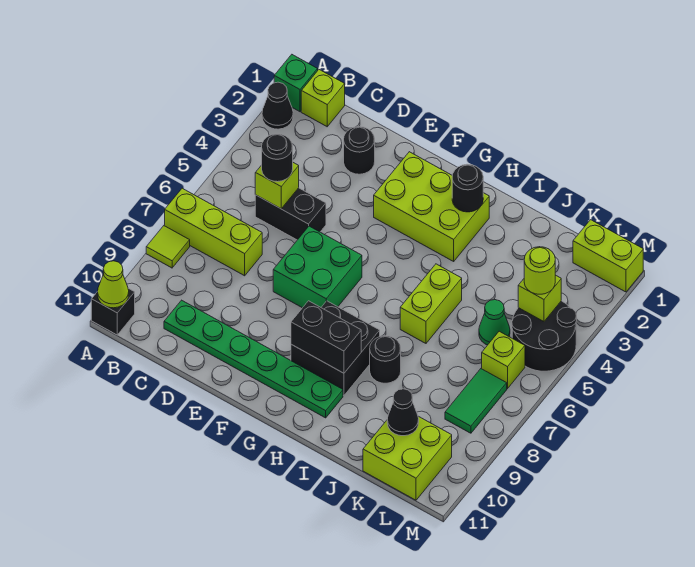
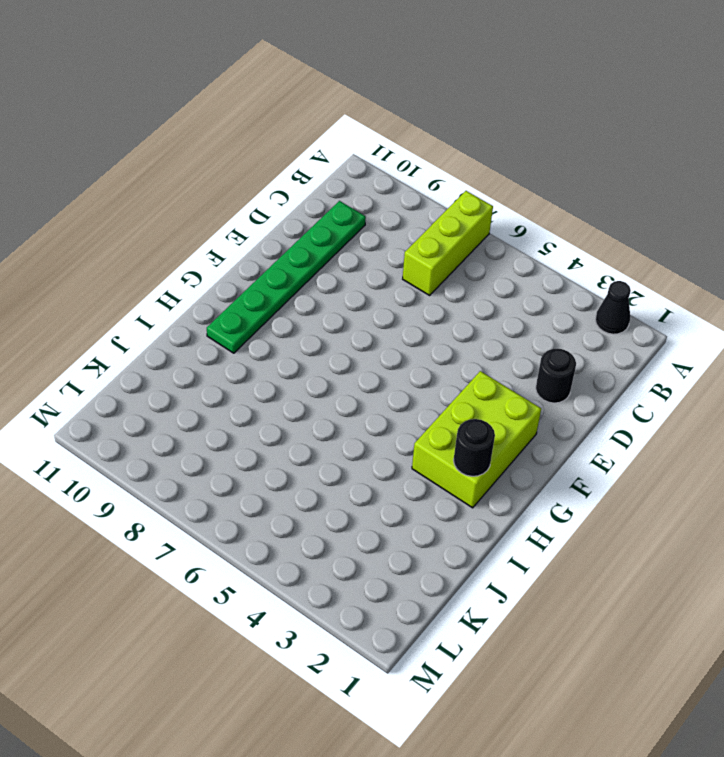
none -> green brick A1 level 1
none -> lime tile A8 level 1
none -> black brick A11 level 1

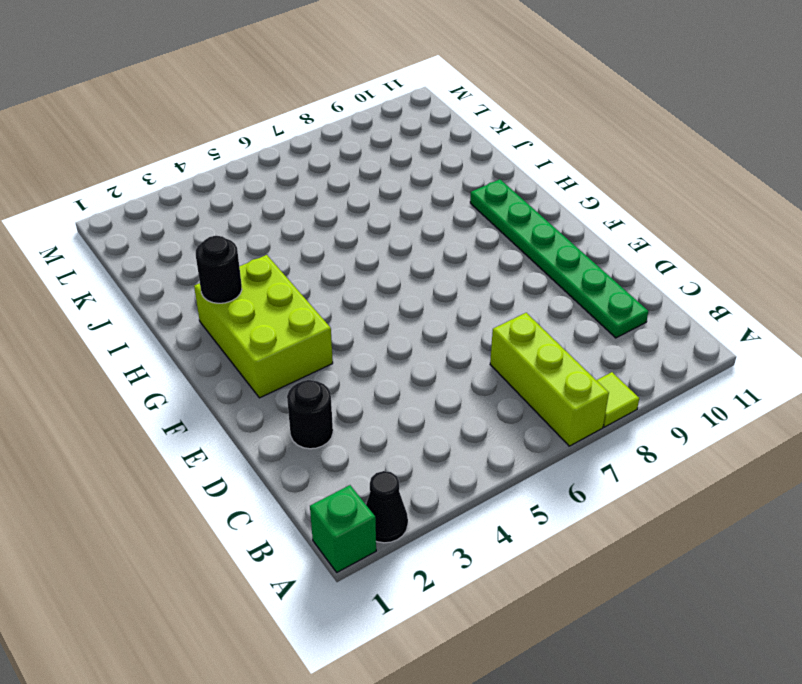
none -> black brick A11 level 1
none -> lime brick B1 level 1
none -> black brick C5:D5 level 1

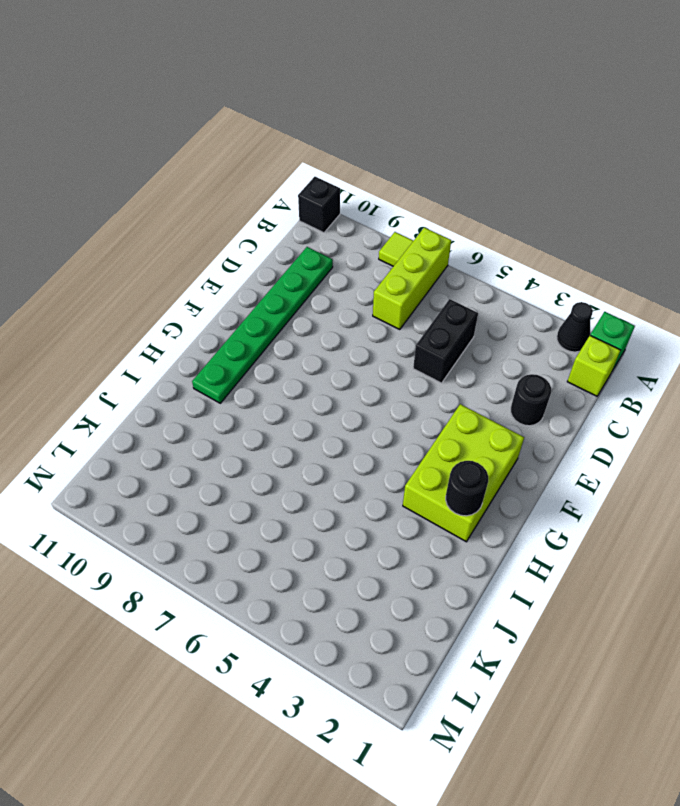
none -> green brick E6:F7 level 1
none -> black brick G8:H9 level 1
none -> lime brick I5:I6 level 1

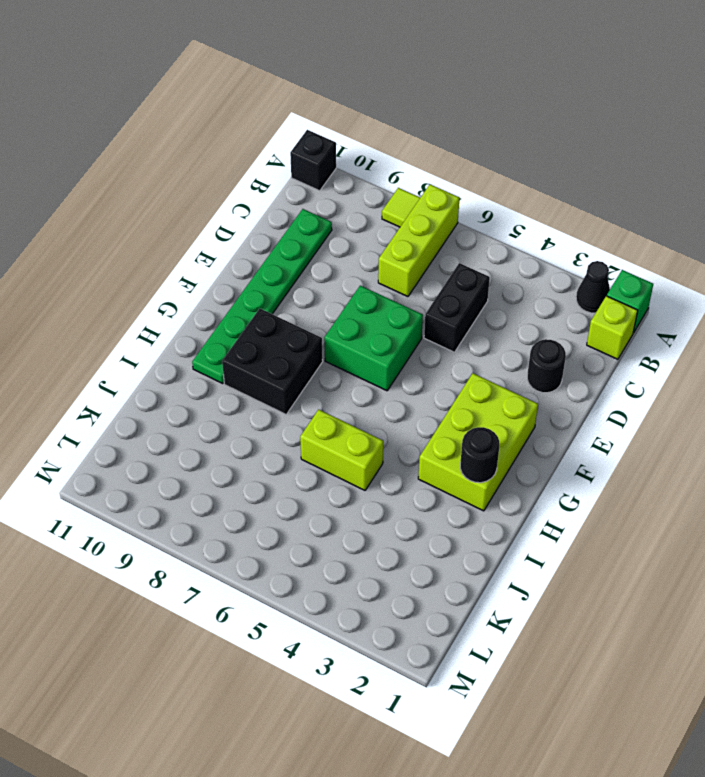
none -> black round brick I8 level 1
none -> green cone K5 level 1
none -> lime brick K10:L11 level 1

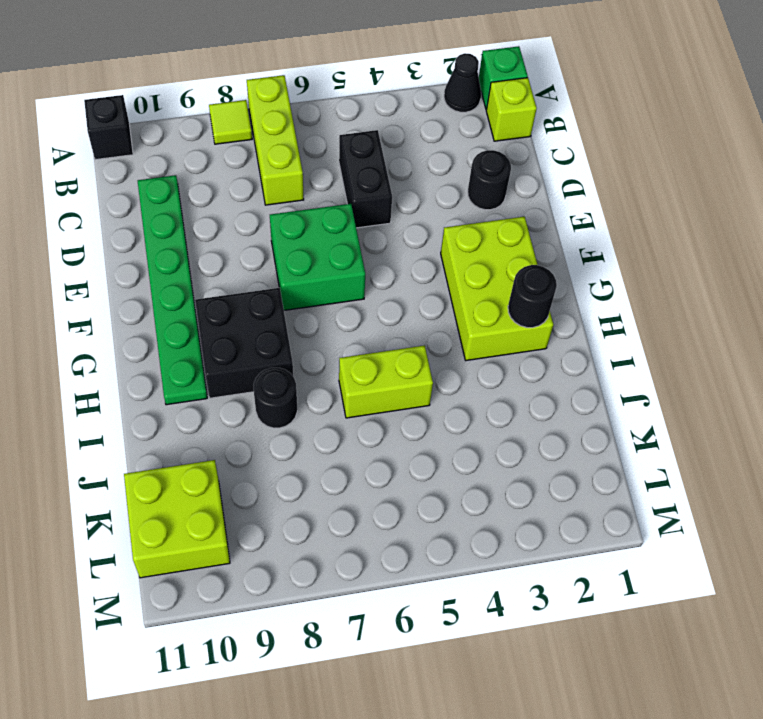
none -> green cone K5 level 1
none -> lime brick L1:M1 level 1
none -> black round brick L4:M5 level 1

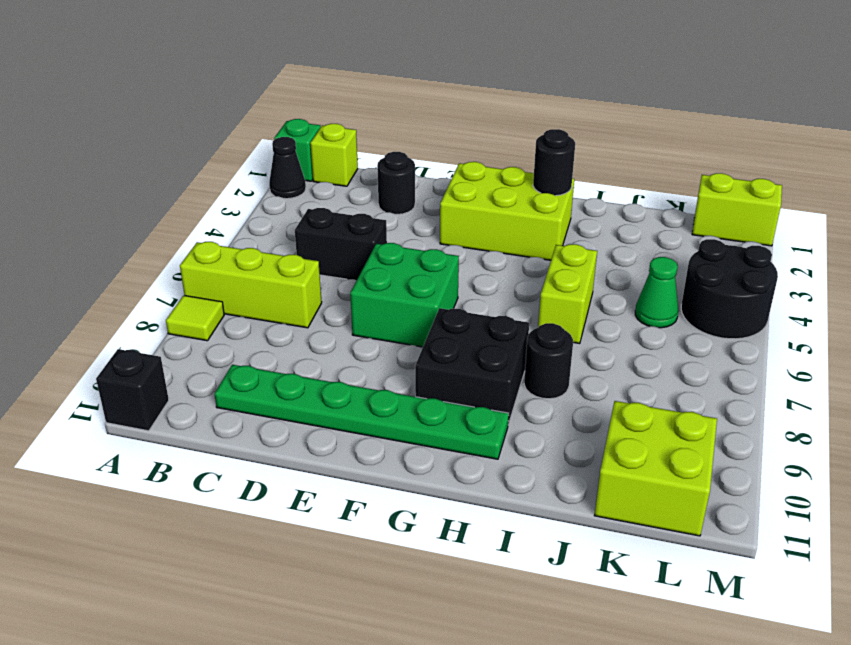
none -> lime brick L6 level 1
none -> green tile L7:L8 level 1
none -> lime cone A11 level 2

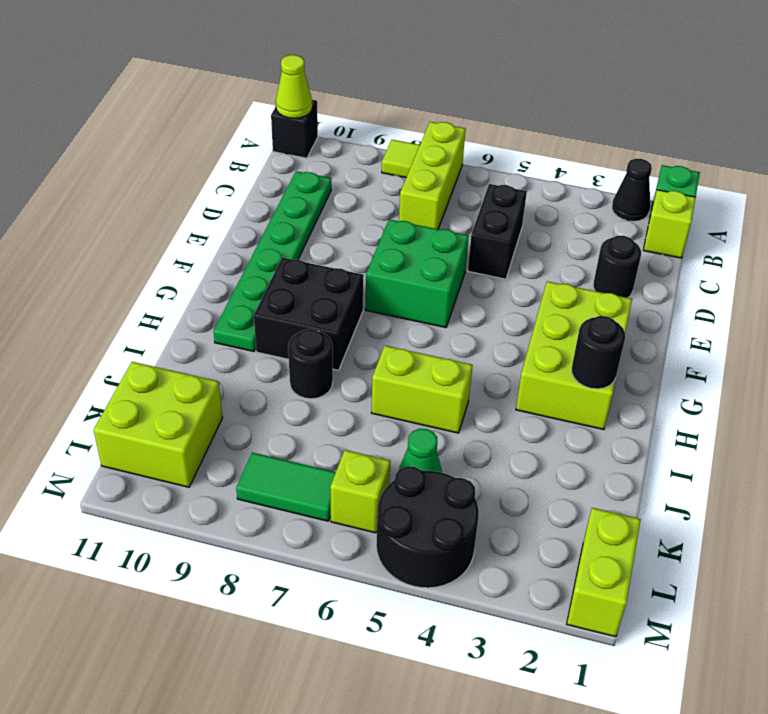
none -> lime brick C5 level 2
none -> black brick G9:H9 level 2
none -> black cone K10 level 2

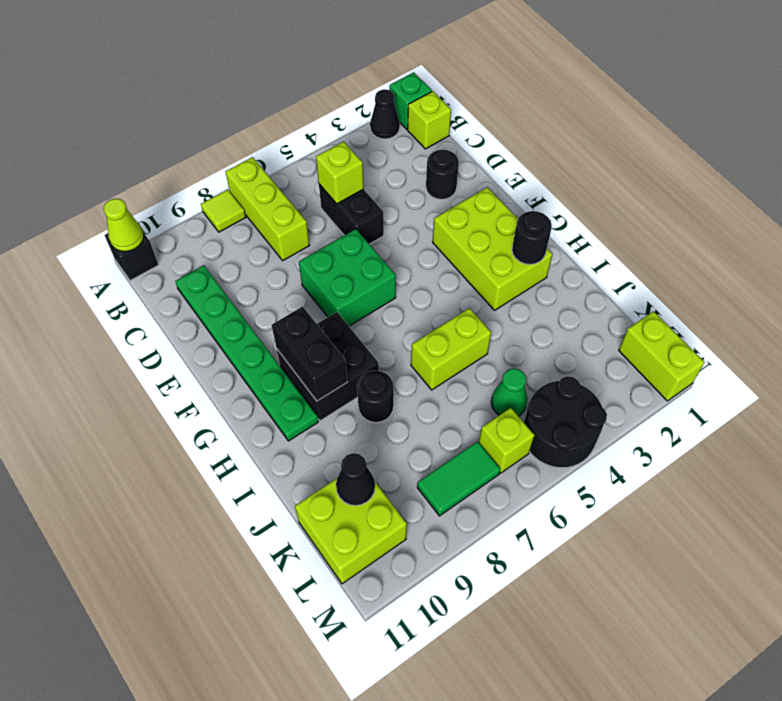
none -> lime brick L4 level 2
none -> black round brick C5 level 3
none -> lime round brick L4 level 3

